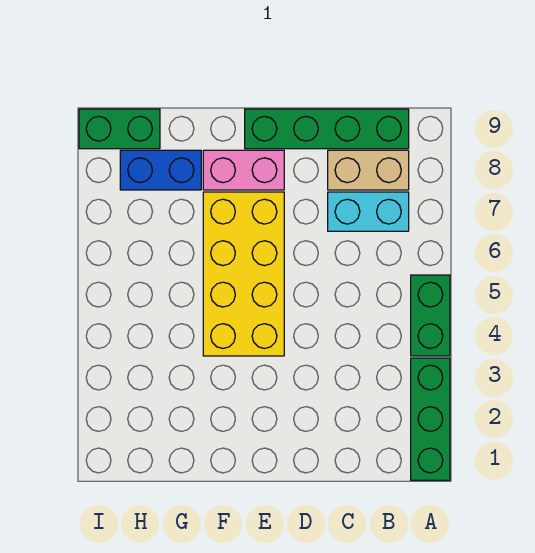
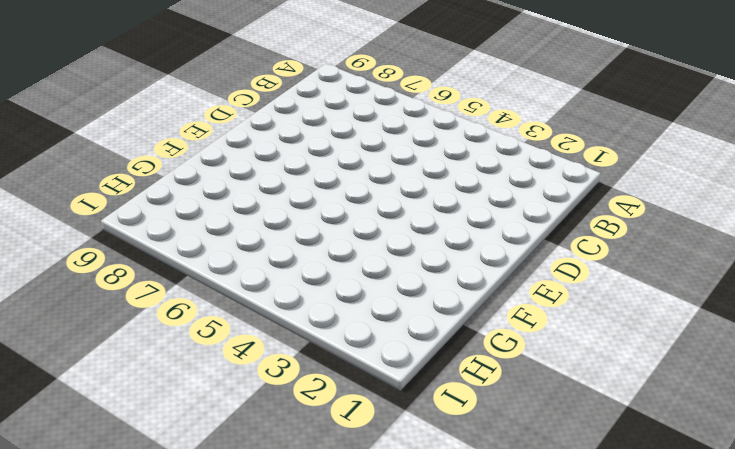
none -> green brick A1:A3 level 1
none -> green brick A4:A5 level 1

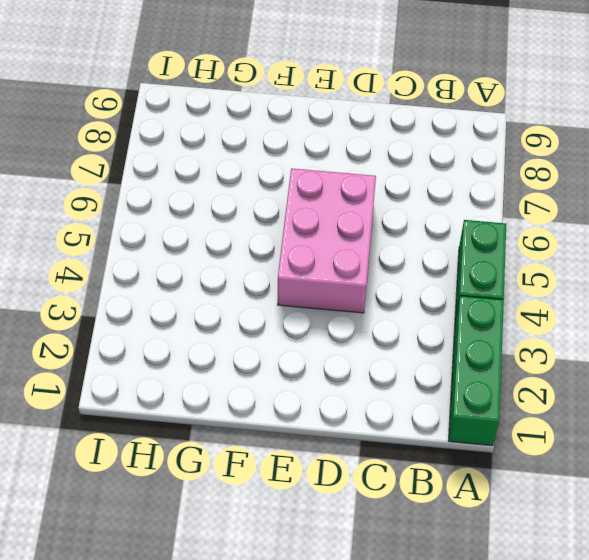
pink brick D4:E6 level 1 -> yellow brick E4:F7 level 1
none -> cyan brick B7:C7 level 1
none -> tan brick B8:C8 level 1

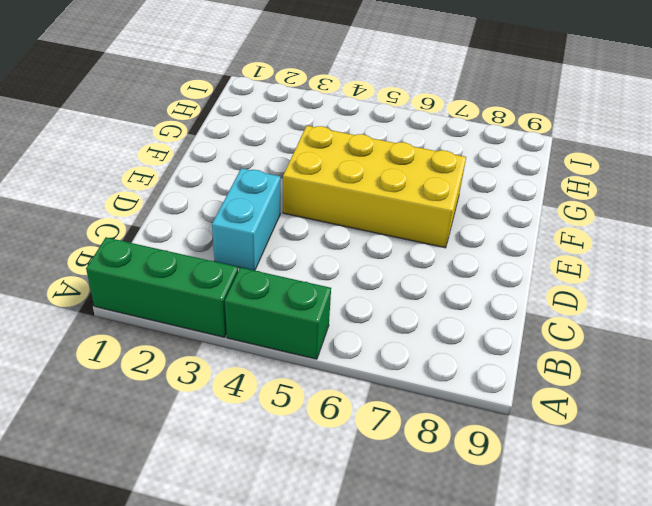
cyan brick C3:D3 level 1 -> cyan brick B7:C7 level 1
none -> tan brick B8:C8 level 1
none -> green brick B9:E9 level 1

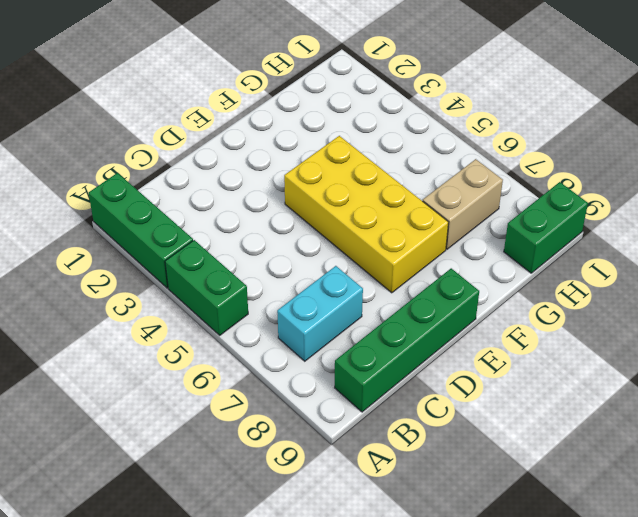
tan brick G7:H7 level 1 -> tan brick B8:C8 level 1
none -> pink brick E8:F8 level 1
none -> blue brick G8:H8 level 1

